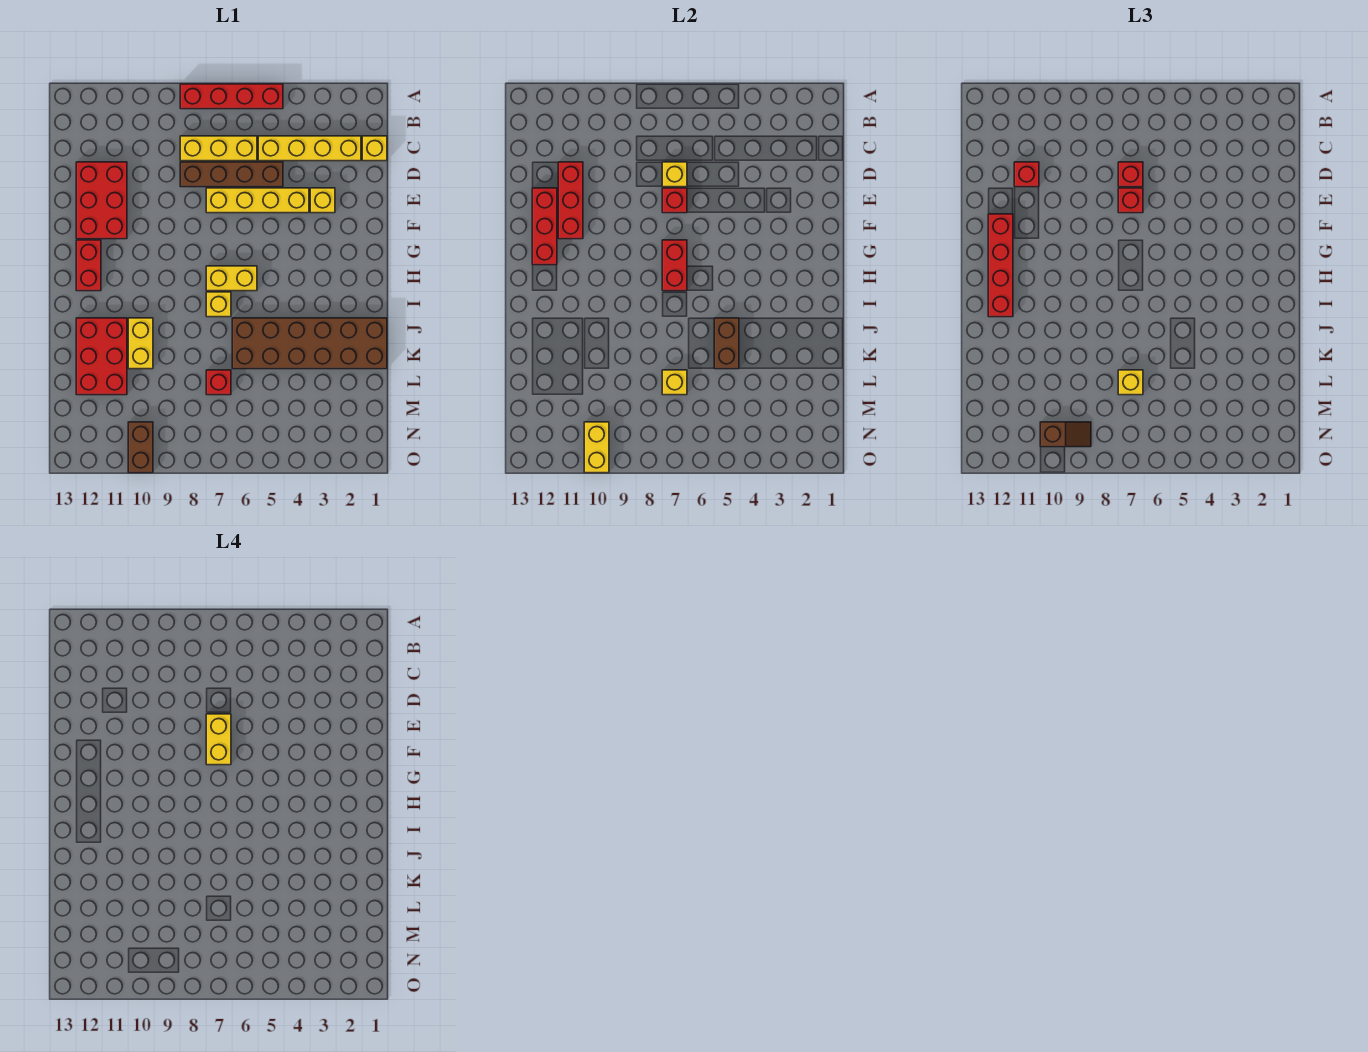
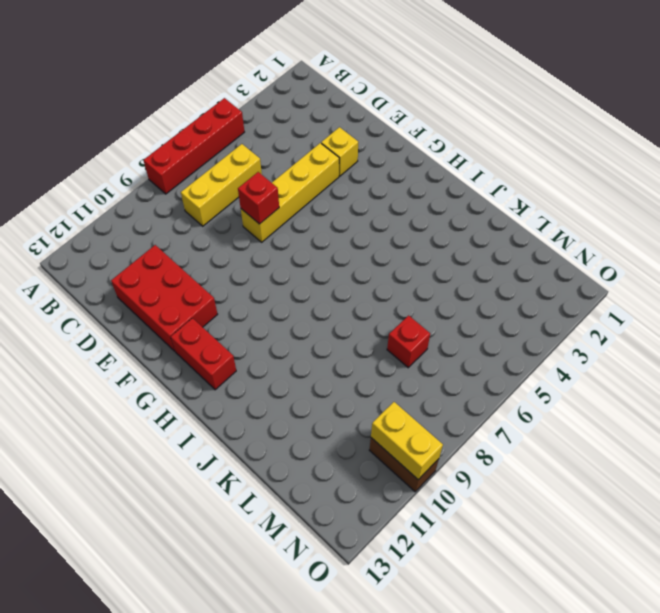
none -> yellow brick C1 level 1
none -> yellow brick C2:C5 level 1
none -> brown brick D5:D8 level 1
none -> yellow brick H6:H7 level 1

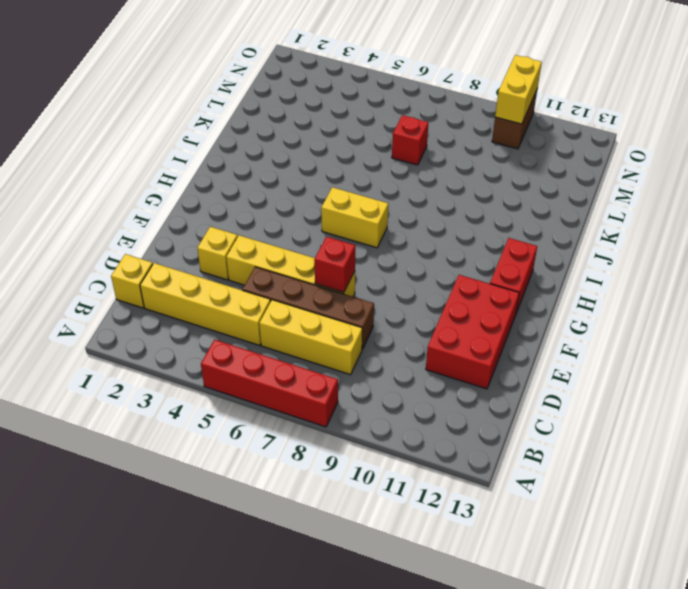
none -> yellow brick I7 level 1
none -> brown brick J1:K6 level 1
none -> yellow brick J10:K10 level 1
none -> red brick J11:L12 level 1

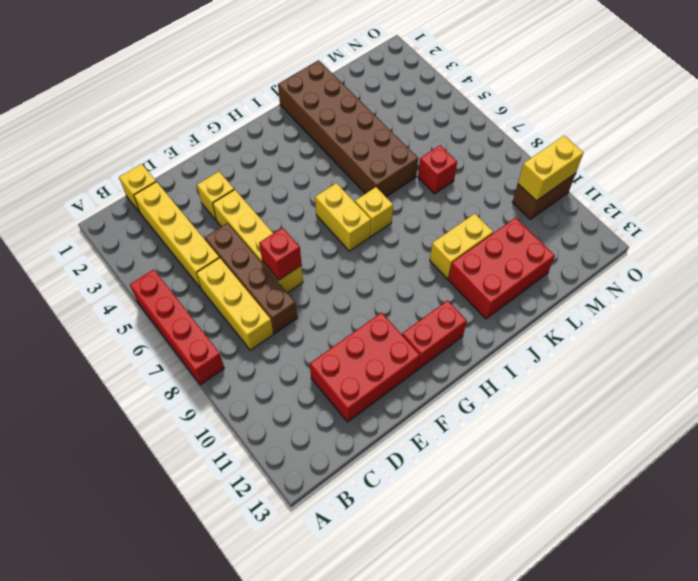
none -> yellow brick D7 level 2
none -> red brick D11:F11 level 2
none -> red brick E12:G12 level 2
none -> red brick G7:H7 level 2

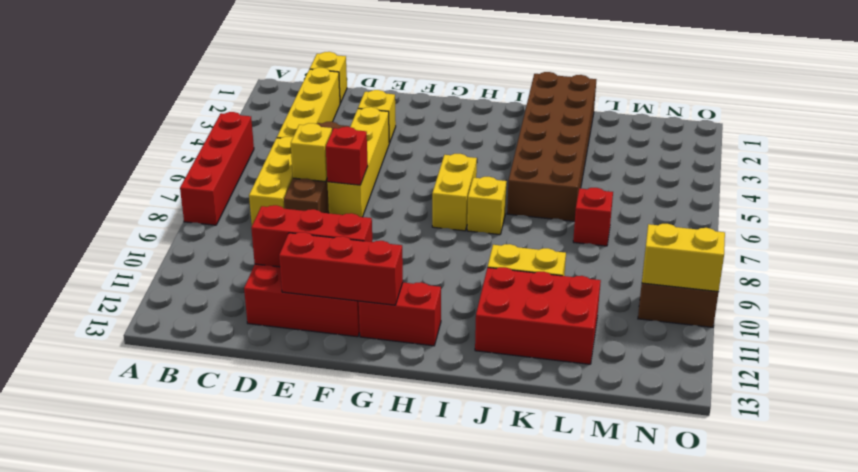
none -> red brick G7:H7 level 2
none -> brown brick J5:K5 level 2
none -> yellow brick L7 level 2
none -> red brick D7 level 3

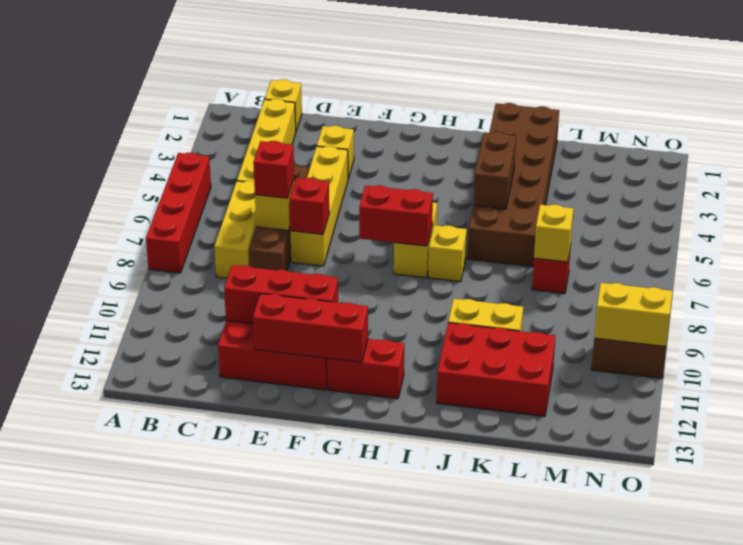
brown brick J4:J5 level 2 -> brown brick J5:K5 level 2
none -> red brick D11 level 3
none -> red brick E7 level 3
none -> red brick F12:I12 level 3
none -> yellow brick L7 level 3

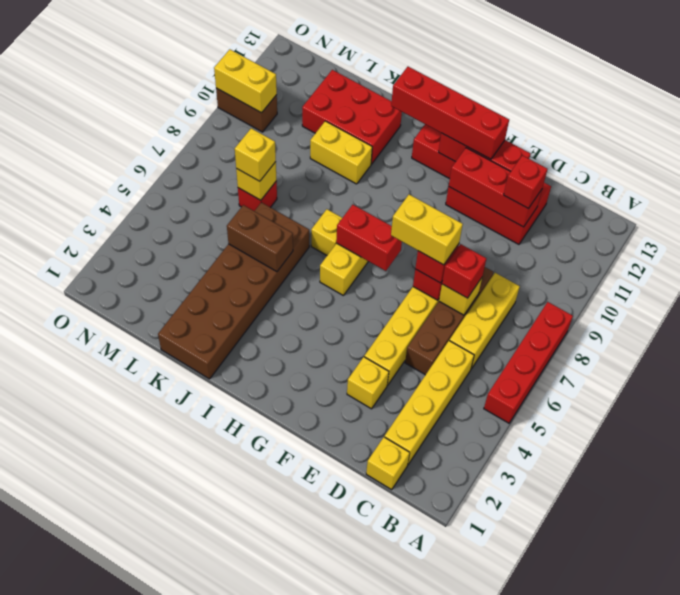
none -> brown slope N9:N10 level 3 top 10

